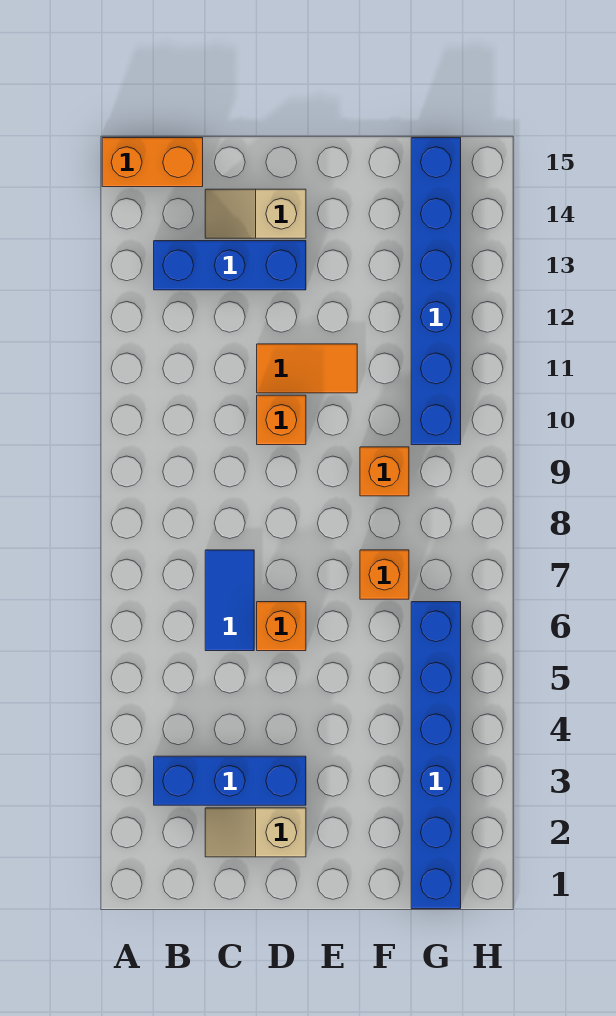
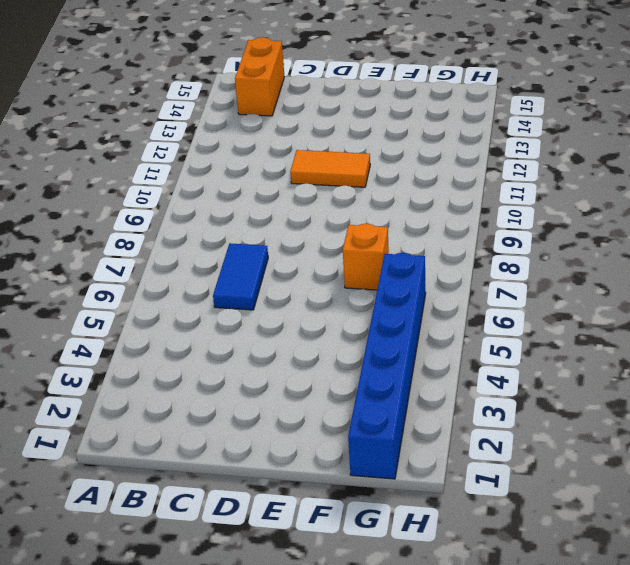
orange brick B14:B15 level 1 -> orange brick A15:B15 level 1
none -> blue brick B3:D3 level 1
none -> blue brick B13:D13 level 1
none -> tan slope C2:D2 level 1 top D

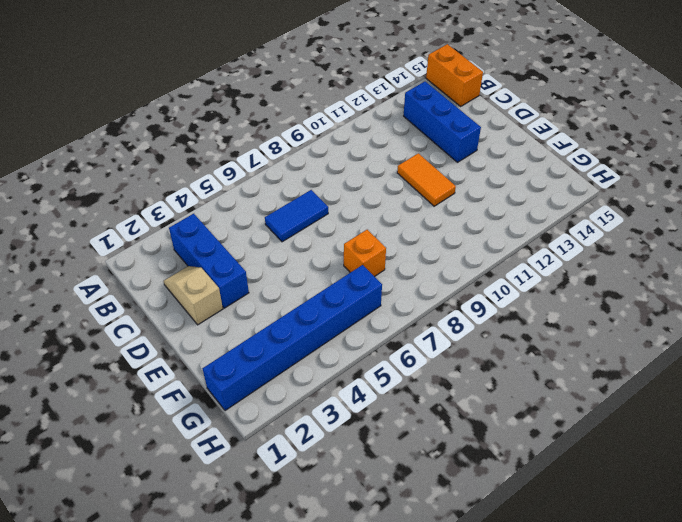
none -> tan slope C14:D14 level 1 top D
none -> orange brick D6 level 1
none -> orange brick D10 level 1

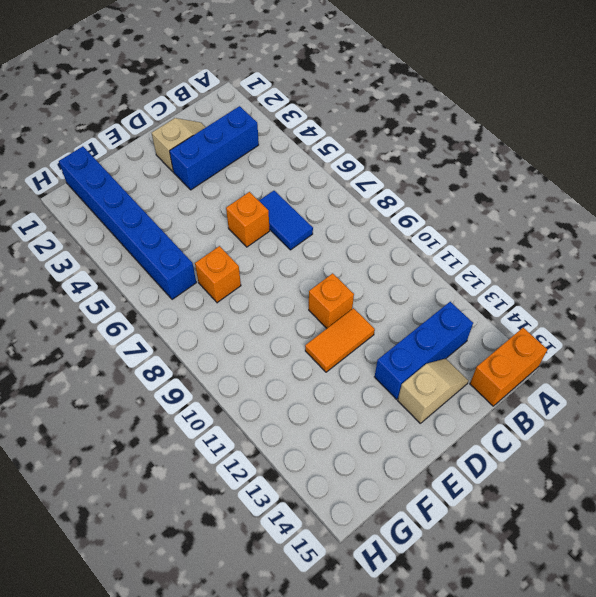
none -> orange brick F9 level 1
none -> blue brick G10:G15 level 1

